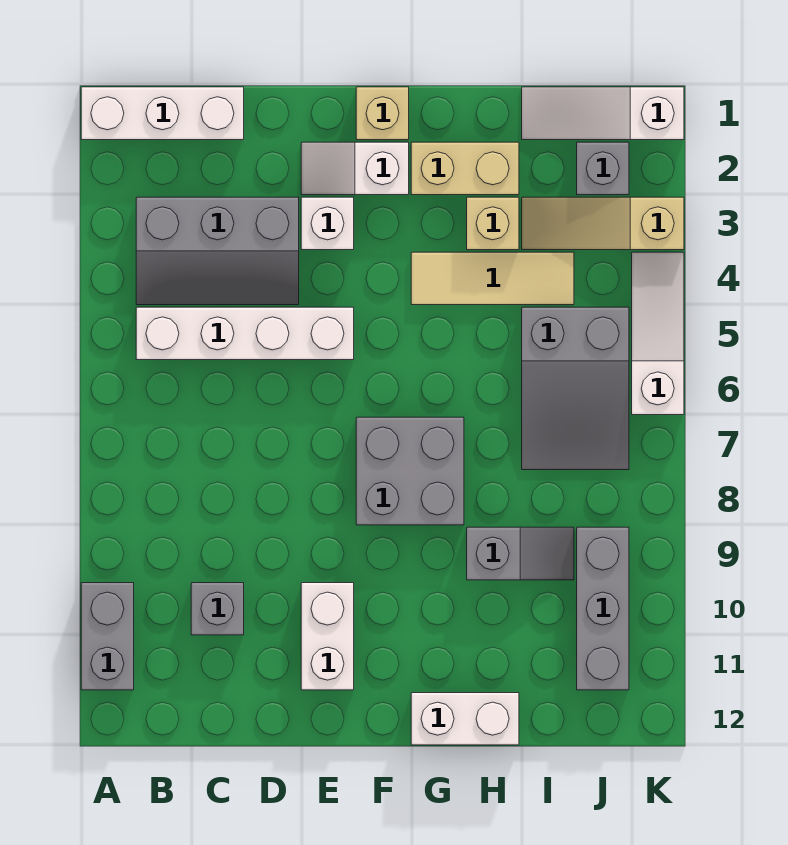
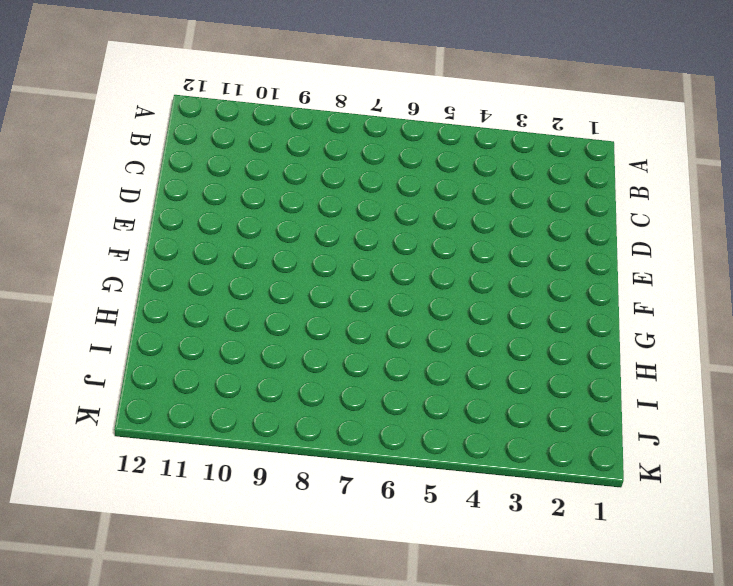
none -> white brick A1:C1 level 1
none -> grey brick A10:A11 level 1
none -> grey slope B3:D4 level 1 top 3

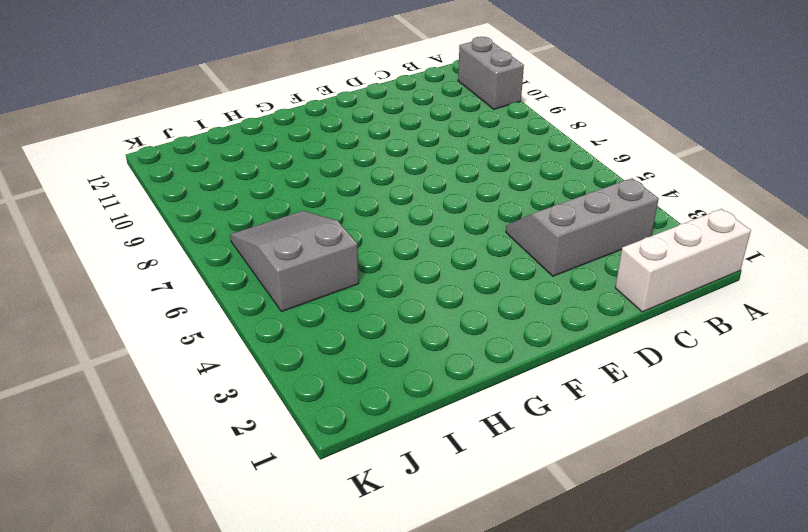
none -> white brick B5:E5 level 1
none -> grey brick C10 level 1
none -> white slope E2:F2 level 1 top F

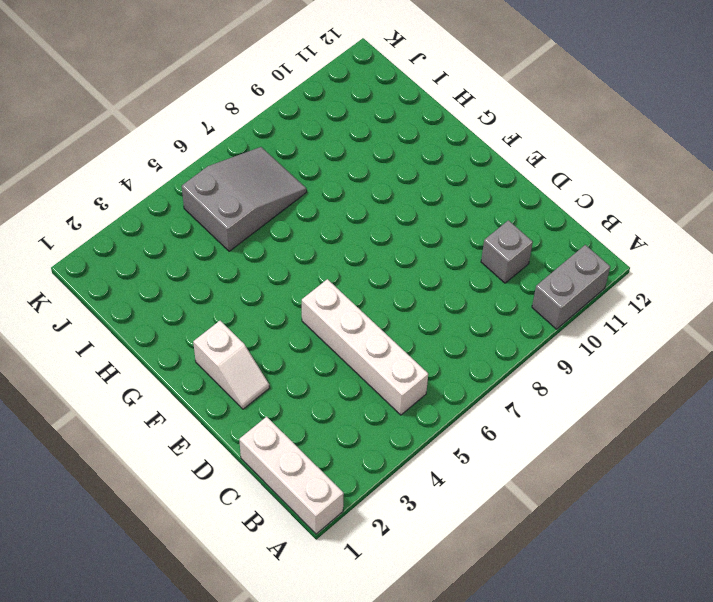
none -> grey slope B3:D4 level 1 top 3
none -> white brick E3 level 1
none -> white brick E10:E11 level 1

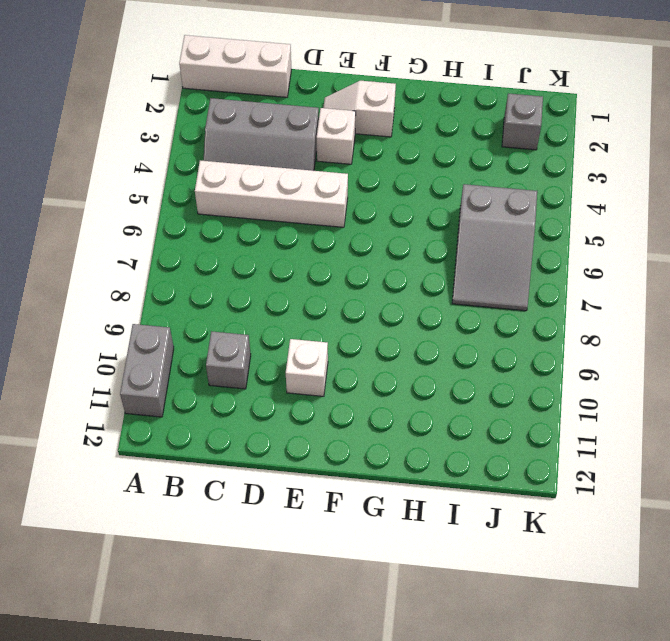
white brick E10 level 1 -> white brick E10:E11 level 1
none -> tan brick F1 level 1
none -> grey brick F7:G8 level 1
none -> tan brick G2:H2 level 1

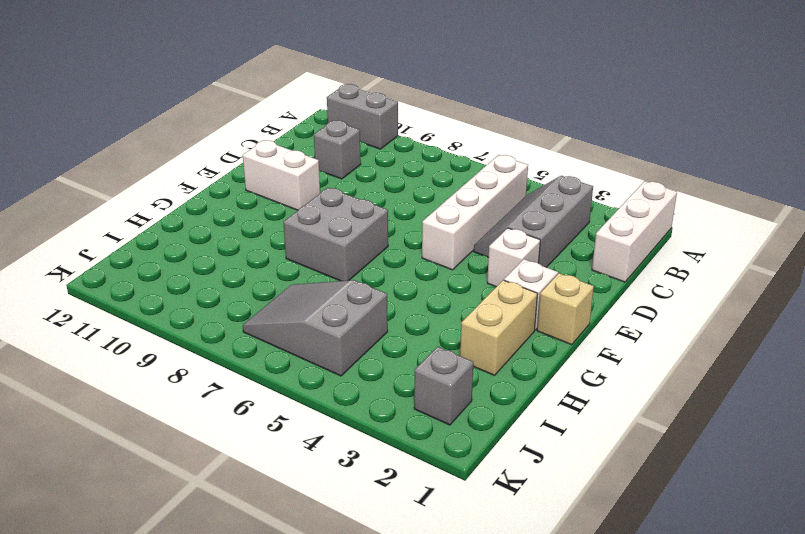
none -> tan tile G4:I4 level 1
none -> white brick G12:H12 level 1
none -> tan brick H3 level 1

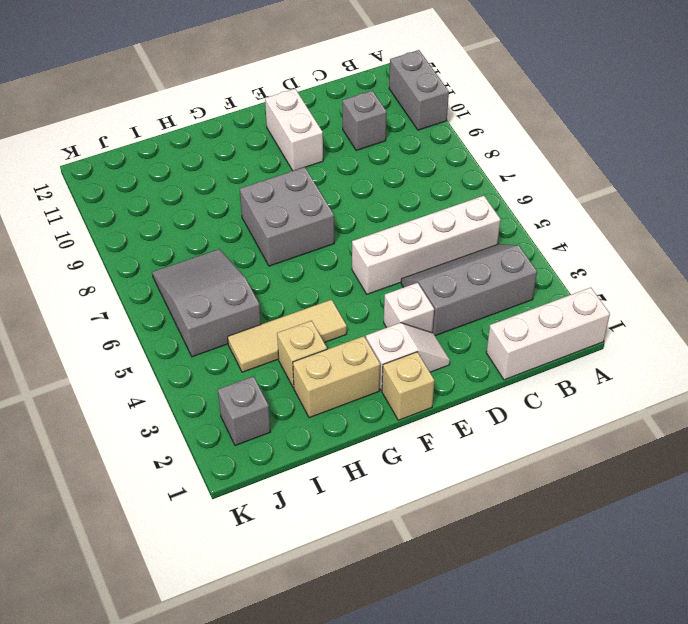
none -> white brick G12:H12 level 1
none -> grey slope H9:I9 level 1 top H
none -> white slope I1:K1 level 1 top K

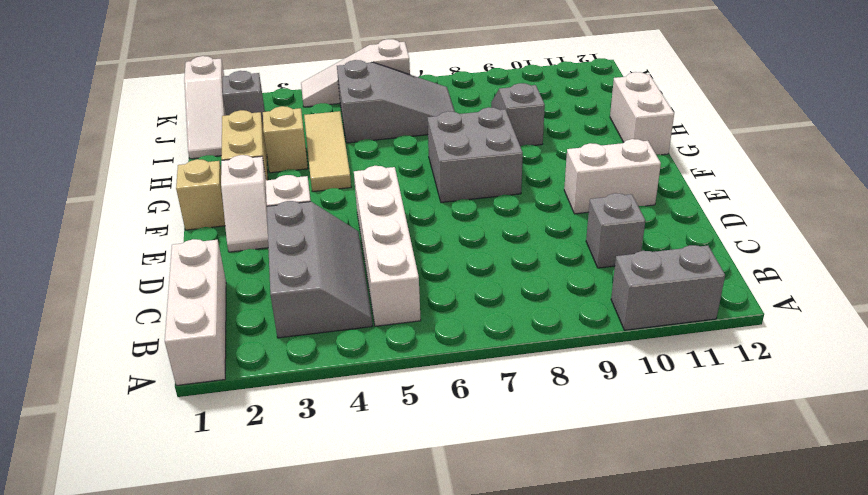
none -> tan slope I3:K3 level 1 top K
none -> grey brick J9:J11 level 1

